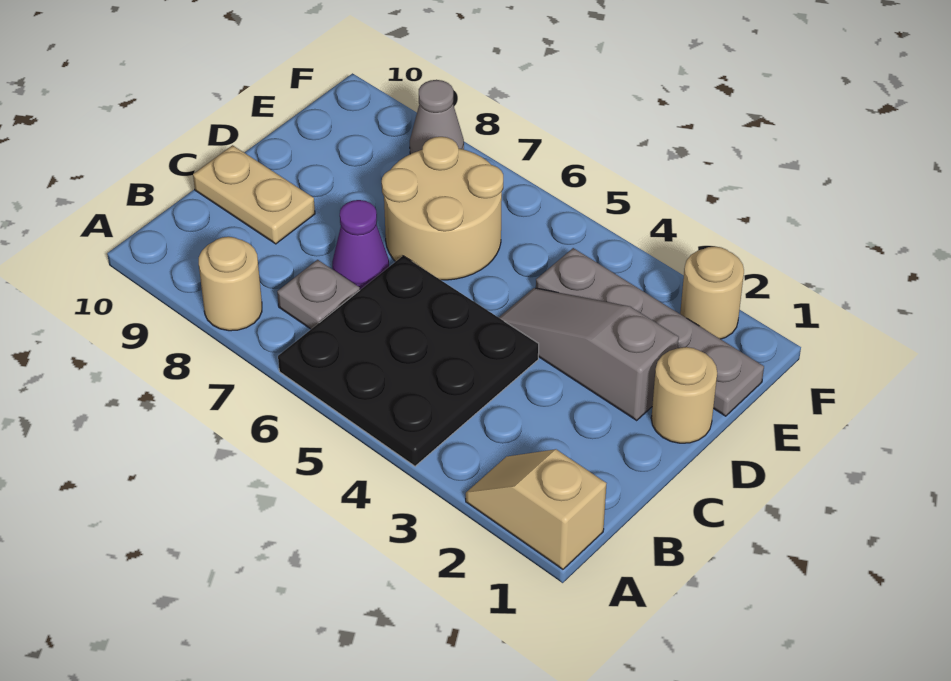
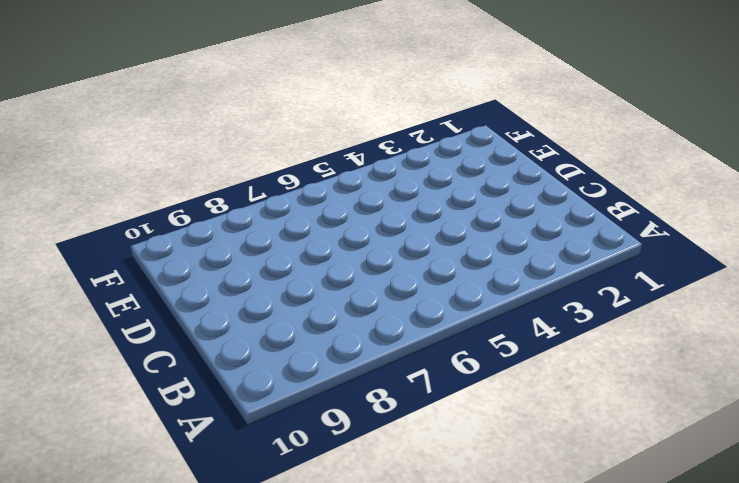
none -> tan slope A1:A2 level 1 top 1
none -> black plate A4:C6 level 1
none -> tan round brick A8 level 1

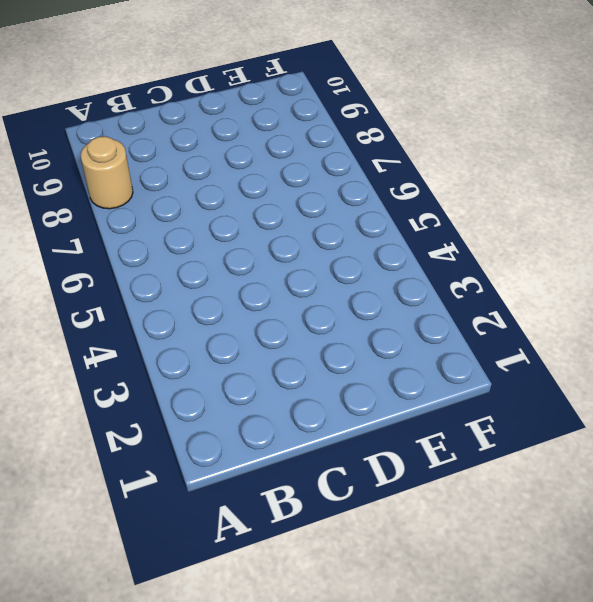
none -> tan slope A1:A2 level 1 top 1
none -> black plate A4:C6 level 1
none -> grey plate B7 level 1

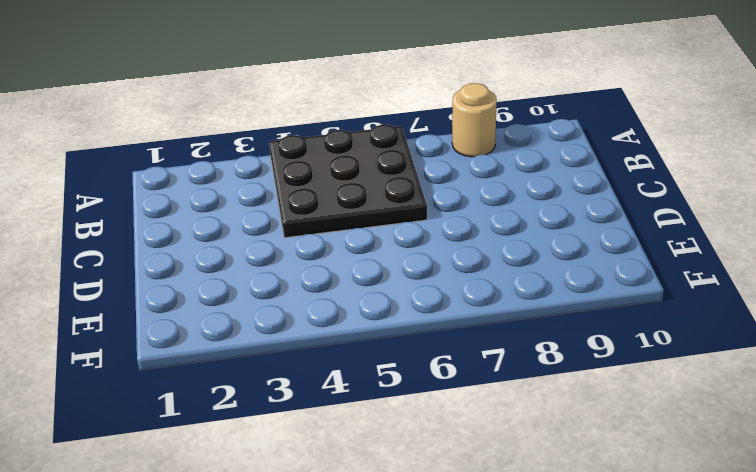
none -> tan slope A1:A2 level 1 top 1
none -> grey plate B7 level 1
none -> purple cone C7 level 1

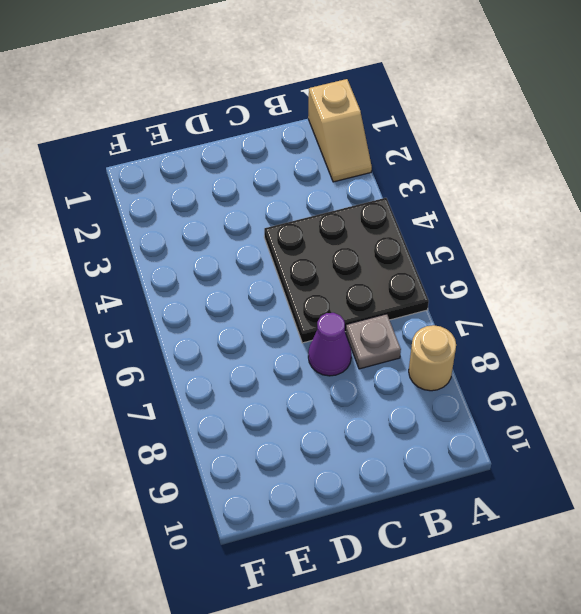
none -> tan plate C9:C10 level 1
none -> tan round brick D1 level 1
none -> grey slope D2:D4 level 1 top 2

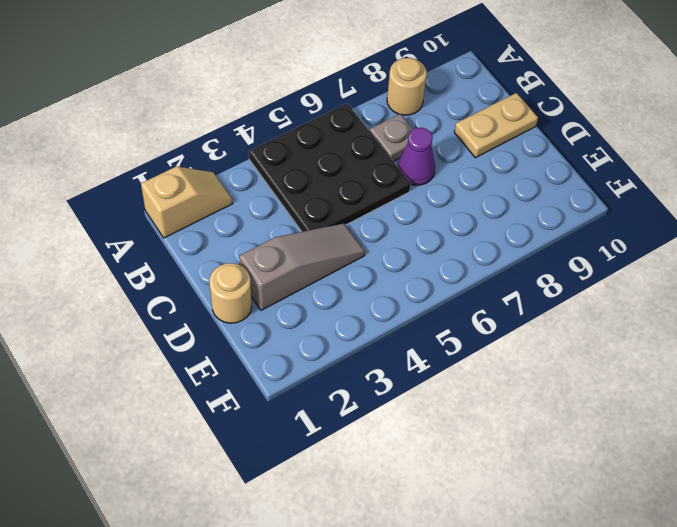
none -> tan round brick D6:E7 level 1
none -> grey plate E1:E4 level 1
none -> tan round brick F2 level 1

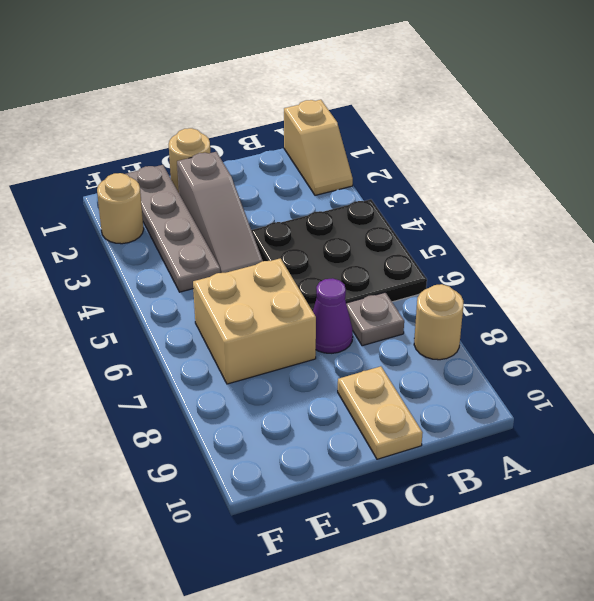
tan brick D6:E7 level 1 -> tan round brick D6:E7 level 1
none -> grey cone F8 level 1

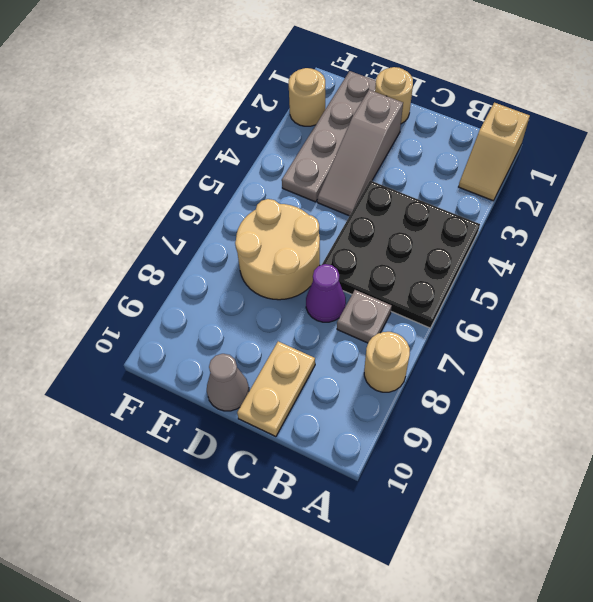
grey cone D10 level 1 -> grey cone F8 level 1

